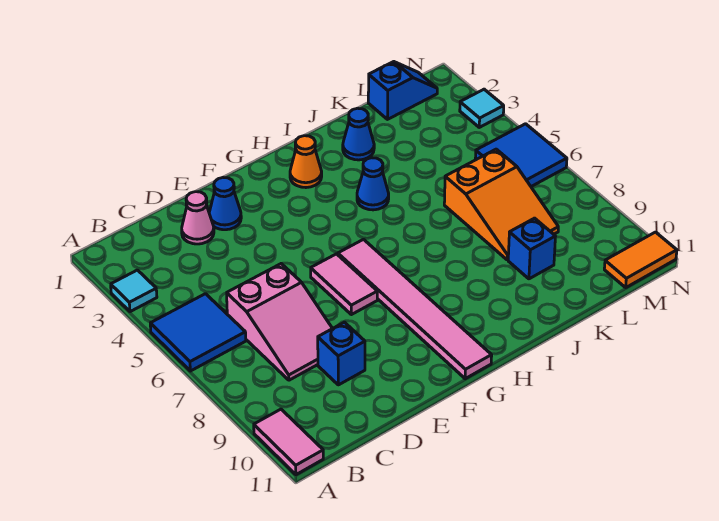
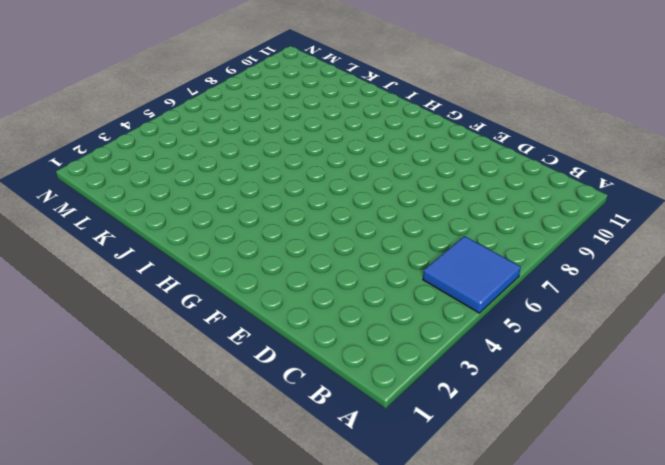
none -> cyan tile A3 level 1
none -> pink tile A10:A11 level 1
none -> pink slope C6:D8 level 1 top 6

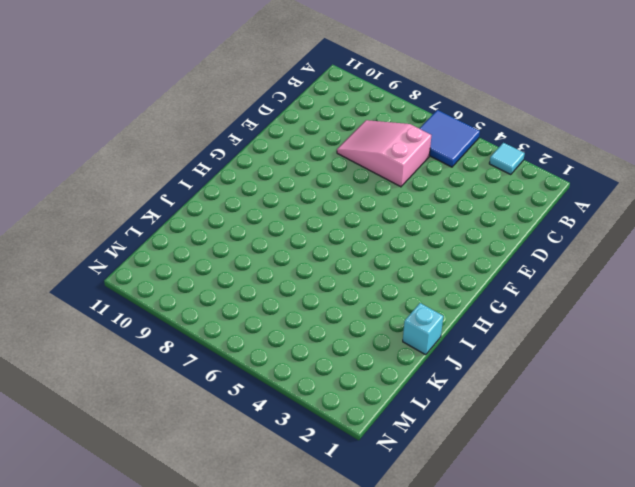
cyan brick J1 level 1 -> none
none -> pink tile A10:A11 level 1
none -> pink cone D2 level 1
none -> blue brick D9 level 1

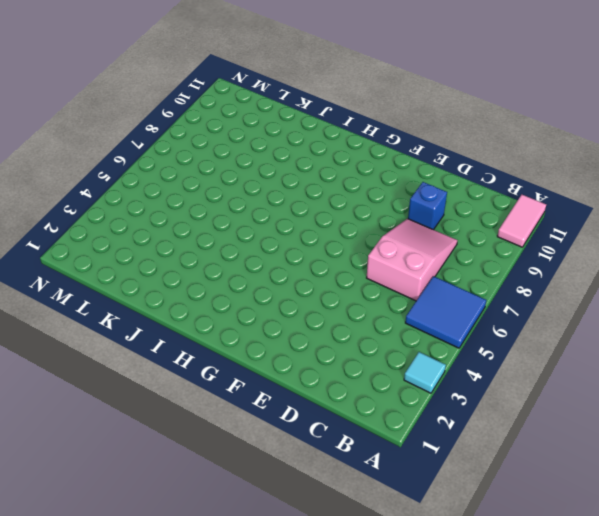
none -> pink cone D2 level 1
none -> blue cone E2 level 1
none -> pink tile F6:F7 level 1

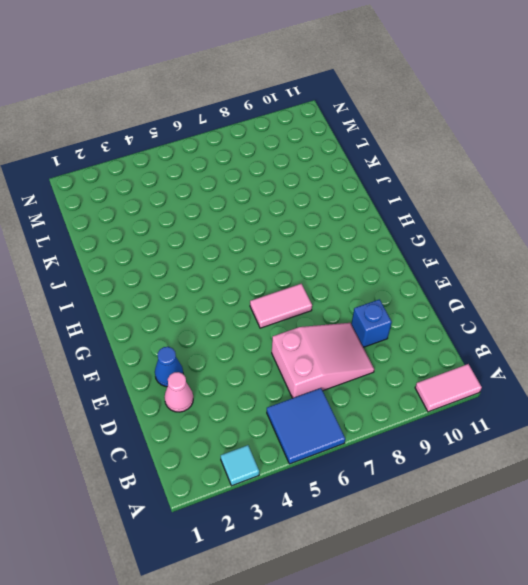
none -> pink tile G6:G11 level 1
none -> orange cone H2 level 1
none -> blue cone I4 level 1

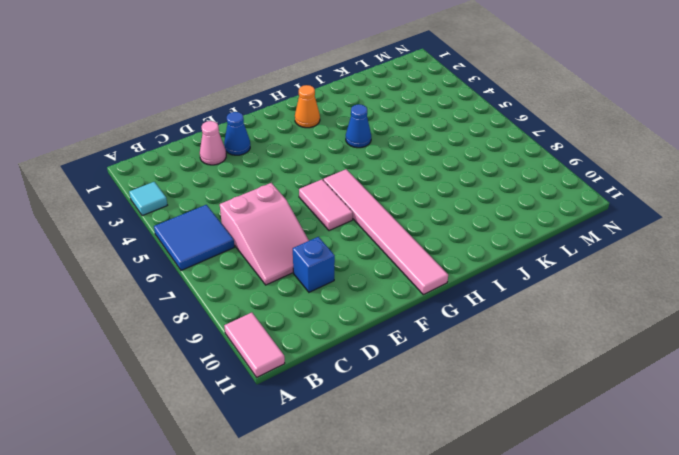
none -> blue cone J2 level 1
none -> orange slope K6:L8 level 1 top 6
none -> blue brick K9 level 1

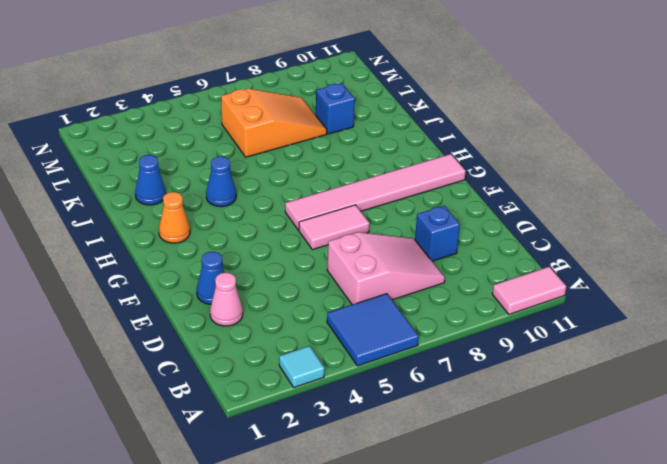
none -> blue slope L1:M1 level 1 top L
none -> blue tile M5:N6 level 1
none -> orange tile M11:N11 level 1

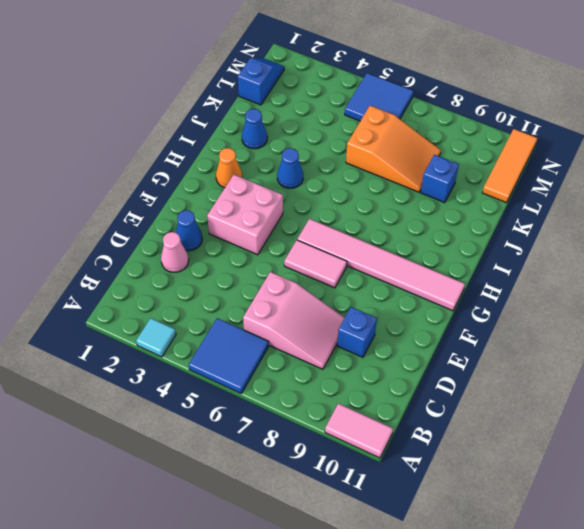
pink brick F3:G4 level 1 -> none
orange tile L11:N11 level 1 -> orange tile M11:N11 level 1
none -> cyan tile N3 level 1

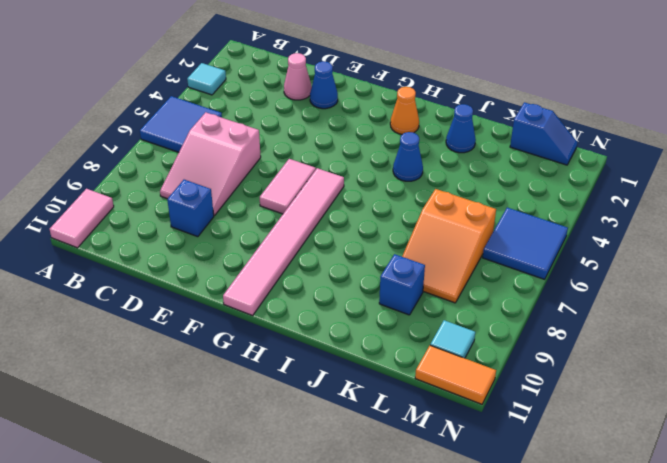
cyan tile M10 level 1 -> cyan tile N3 level 1

